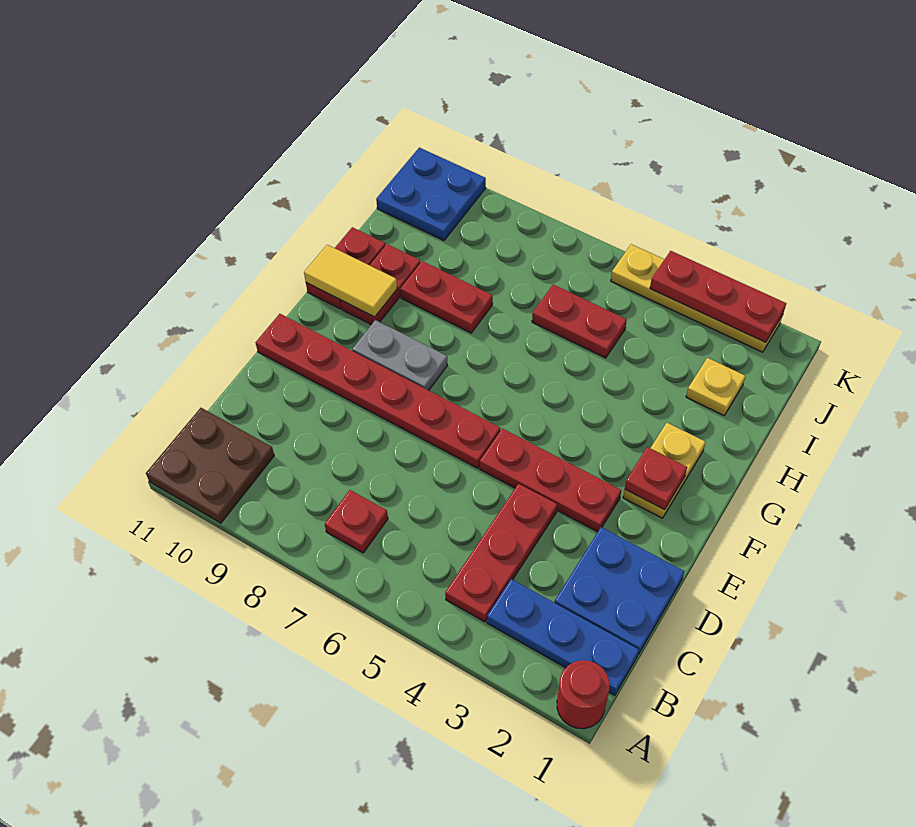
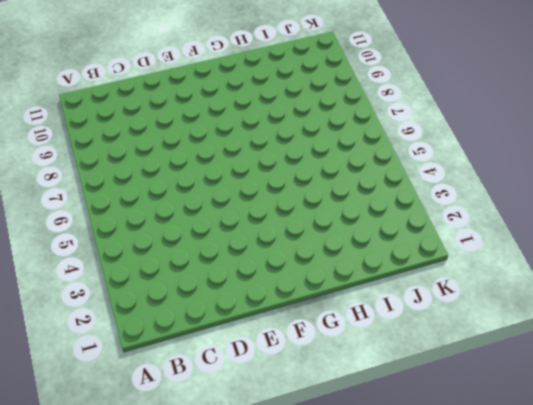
none -> red round brick A1 level 1
none -> brown plate A10:B11 level 1
none -> blue plate B1:B3 level 1

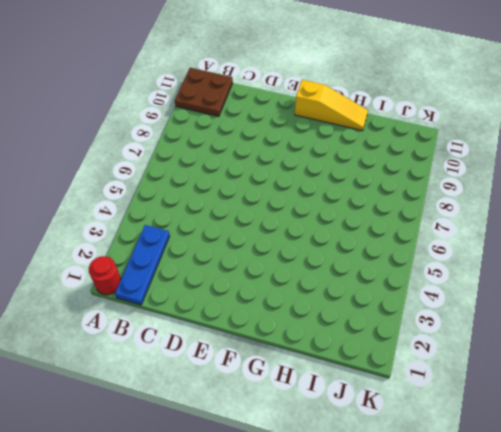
yellow slope F11:H11 level 1 top F -> red plate G11:H11 level 1
none -> red plate B4:D4 level 1
none -> red plate B7 level 1
none -> blue plate C1:D2 level 1

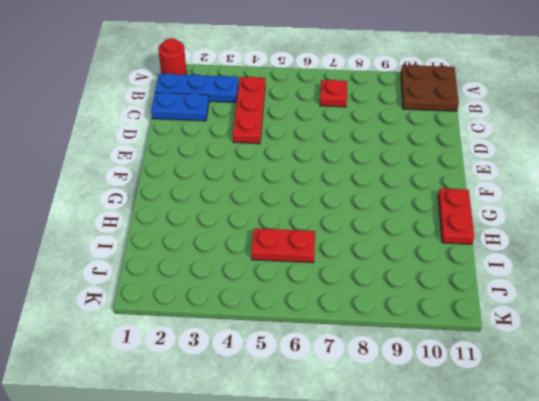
blue plate C1:C2 level 1 -> blue plate C1:D2 level 1
none -> red plate E3:E5 level 1
none -> red plate E6:E11 level 1
none -> yellow plate F2:G2 level 1

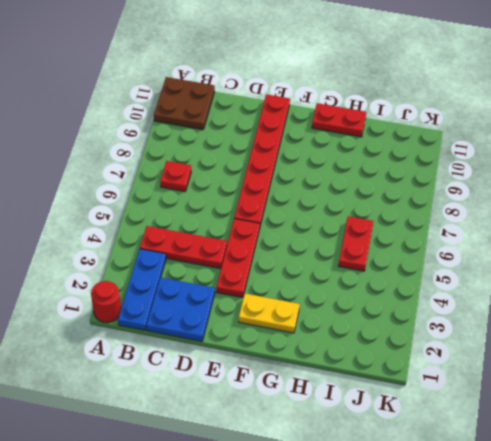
none -> grey plate F8:F9 level 1
none -> red plate G10:H10 level 1
none -> red plate H8:H9 level 1

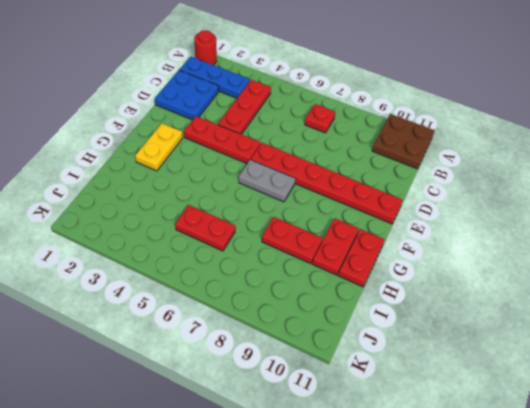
grey plate F6:F7 level 1 -> grey plate F8:F9 level 1
none -> yellow plate I2 level 1
none -> blue plate J10:K11 level 1
none -> yellow plate K2:K5 level 1

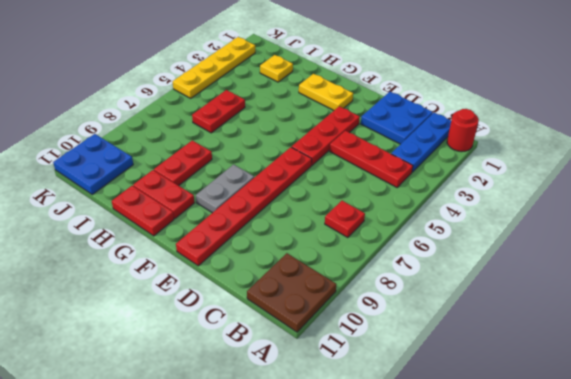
none -> red plate F2 level 2
none -> yellow tile G10:G11 level 2
none -> red plate K2:K4 level 2

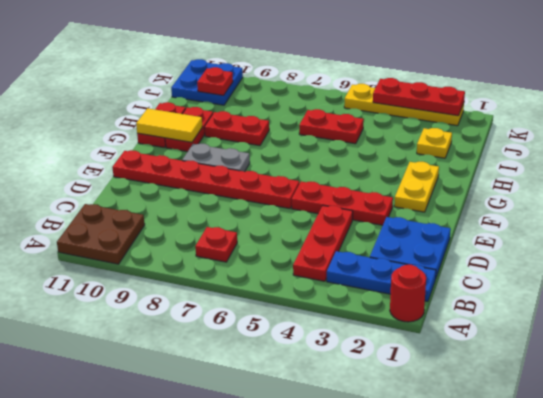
red plate J10 level 2 -> red plate F2 level 2

